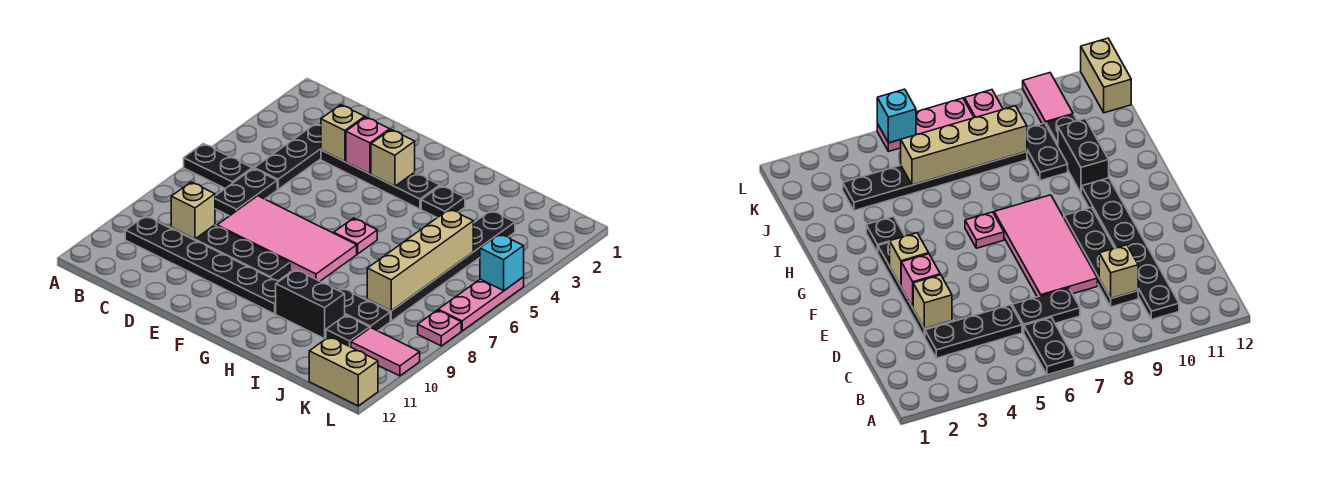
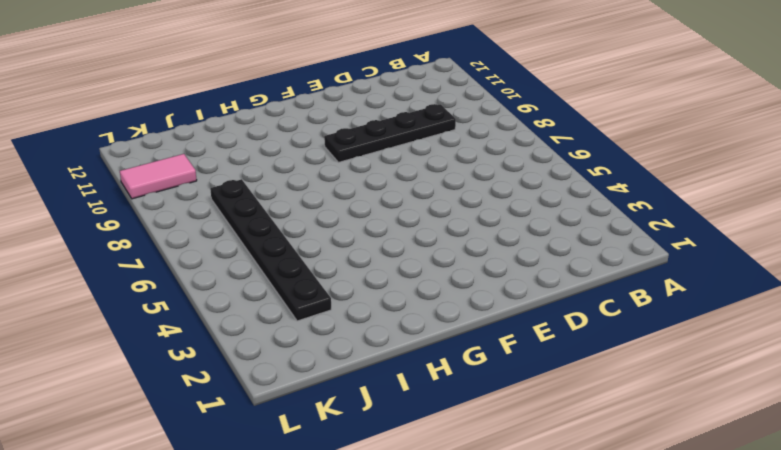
none -> black plate A6:B6 level 1
none -> black plate B10:G10 level 1
none -> black plate C3:C5 level 1

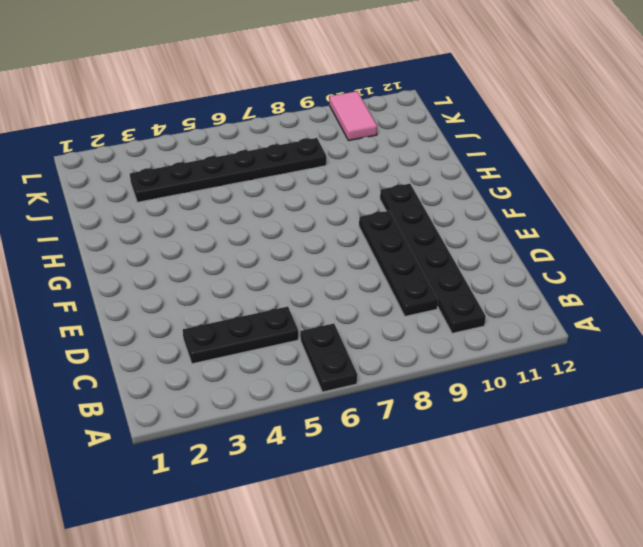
none -> black plate C6:C7 level 1
none -> black plate D3:G3 level 1
none -> pink tile D7:G8 level 1

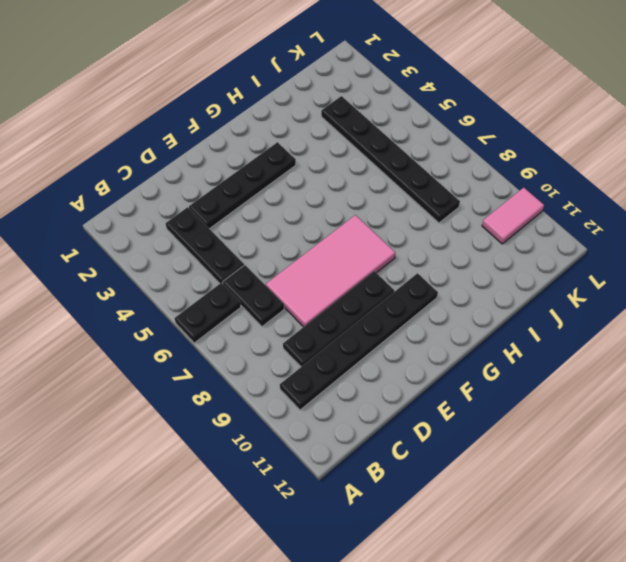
none -> pink plate G6 level 1
none -> black plate H3 level 1
none -> black brick H10:I10 level 1

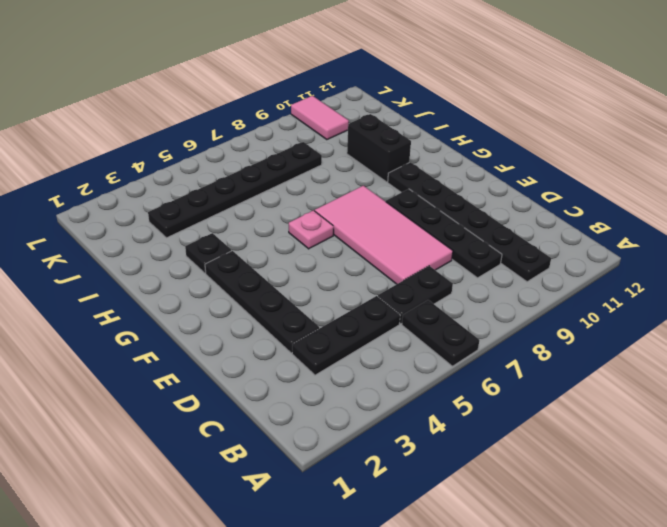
none -> black plate I9:J9 level 1
none -> black plate J10 level 1
none -> tan brick K12:L12 level 1

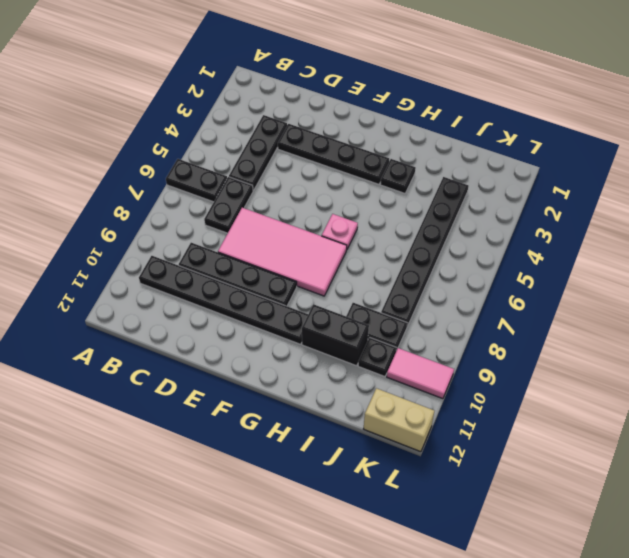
none -> pink plate L5:L7 level 1
none -> pink plate L8 level 1
none -> tan brick C9 level 2

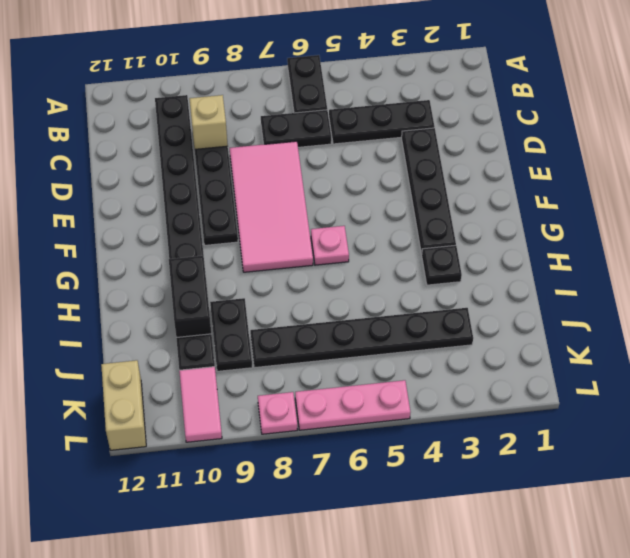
none -> tan brick D3 level 2
none -> pink brick E3 level 2
none -> tan brick F3 level 2

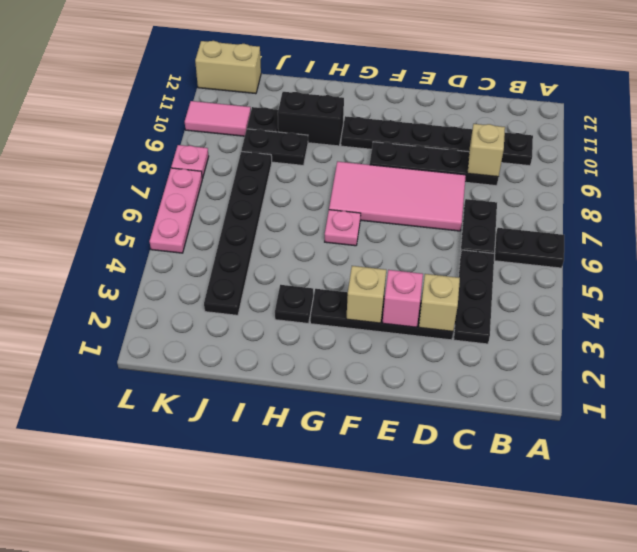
none -> tan brick J5:J8 level 2
none -> cyan brick L5 level 2

